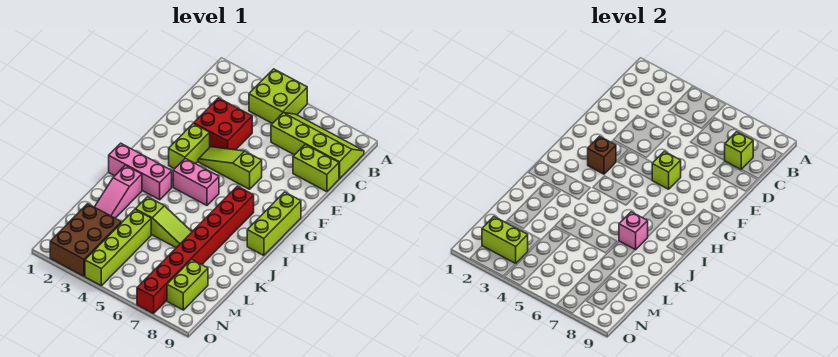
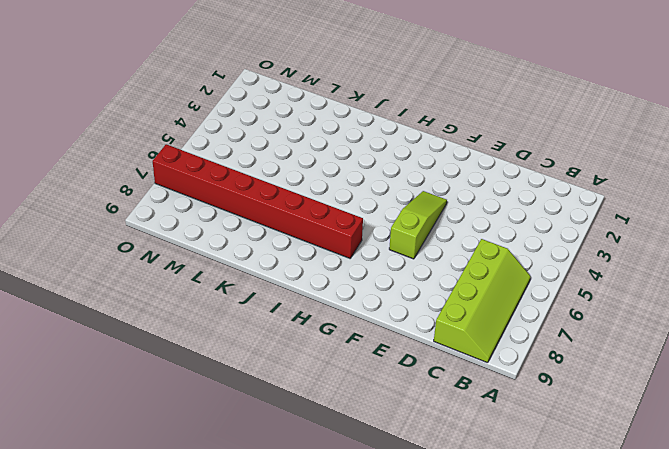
none -> lime brick A4:B5 level 1
none -> red brick D3:E4 level 1
none -> lime brick D8:D9 level 1

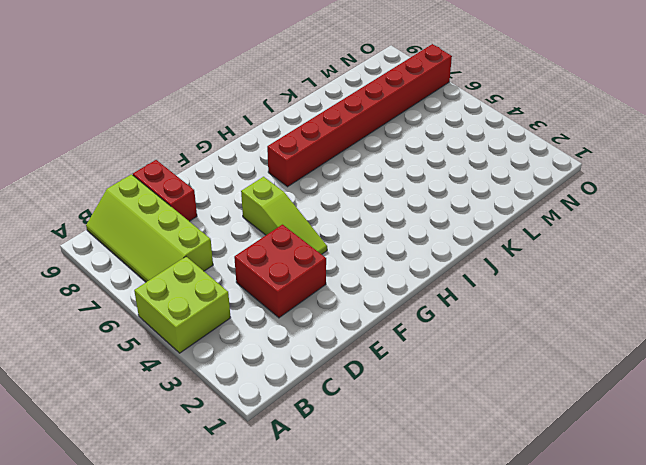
red brick D8:D9 level 1 -> lime brick D8:D9 level 1
none -> lime brick F3:G3 level 1
none -> lime brick G9:I9 level 1
none -> pink brick H4:H5 level 1

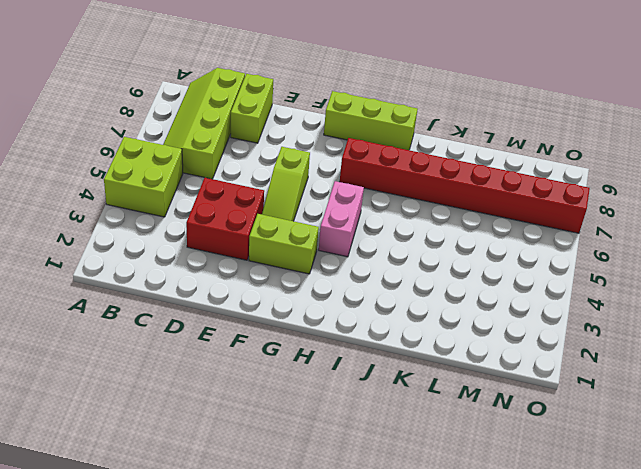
none -> pink brick I1:I3 level 1
none -> pink slope J2:L2 level 1 top J
none -> lime slope K4:K6 level 1 top 4

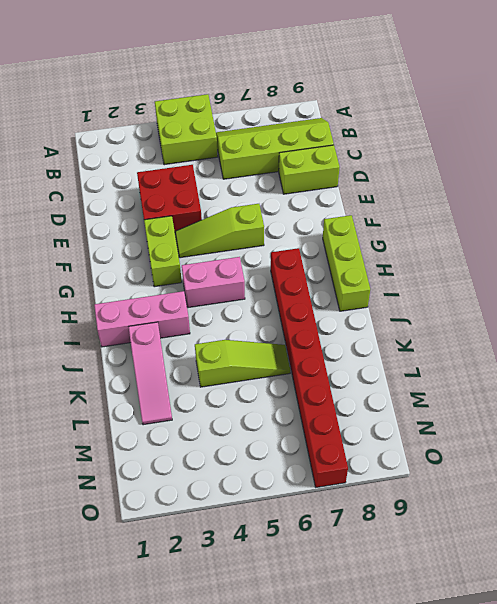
none -> lime brick L4:O4 level 1
none -> brown brick M2:O3 level 1
none -> lime brick M8:N8 level 1

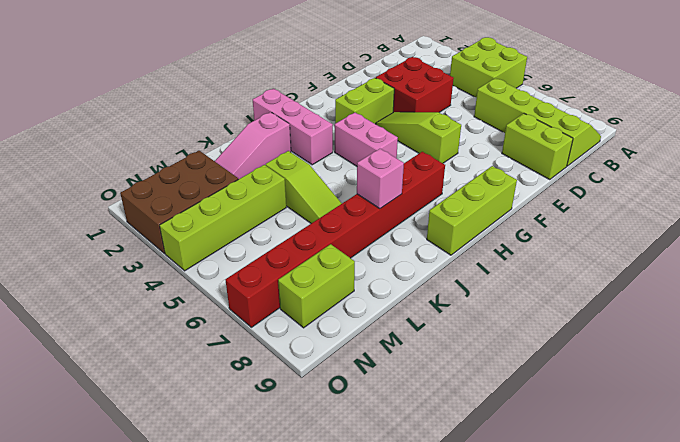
none -> lime brick C8 level 2
none -> lime brick F6 level 2
none -> brown brick G3 level 2

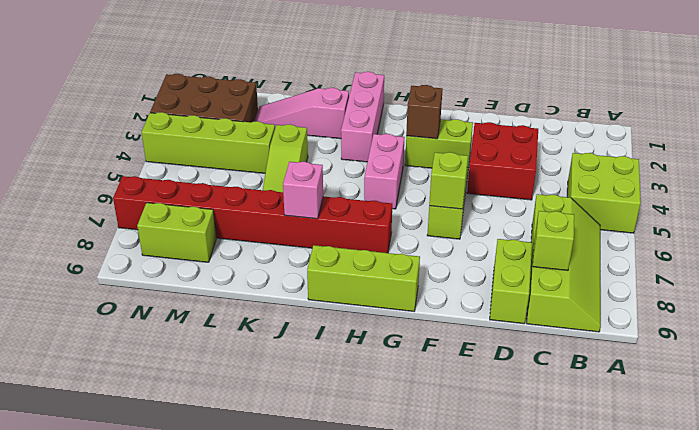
none -> lime brick N2:N3 level 2

